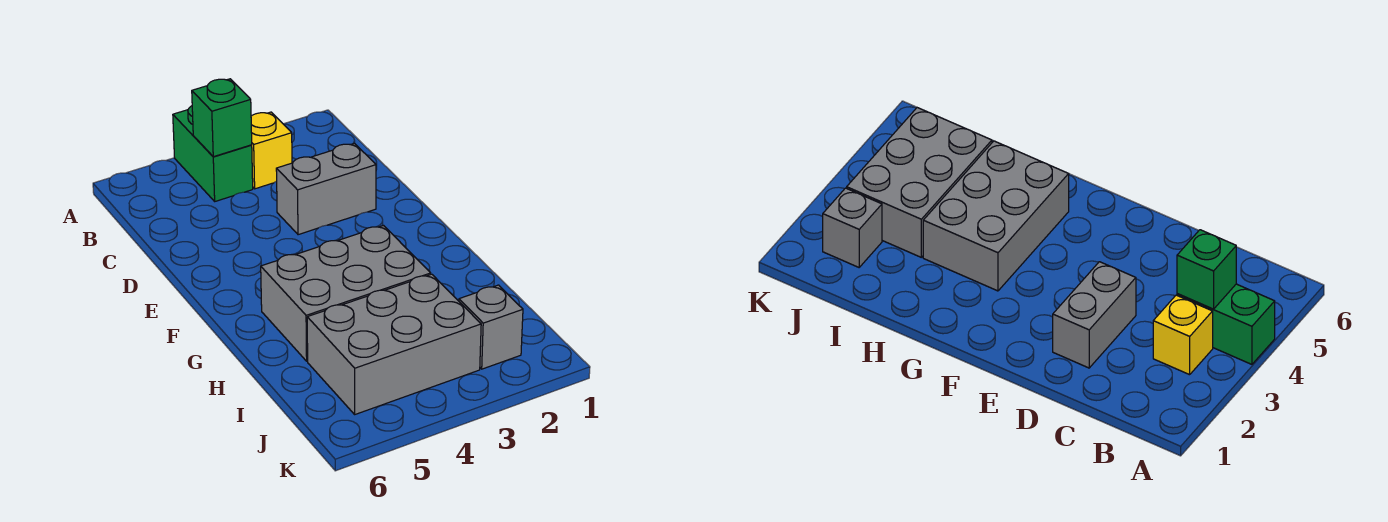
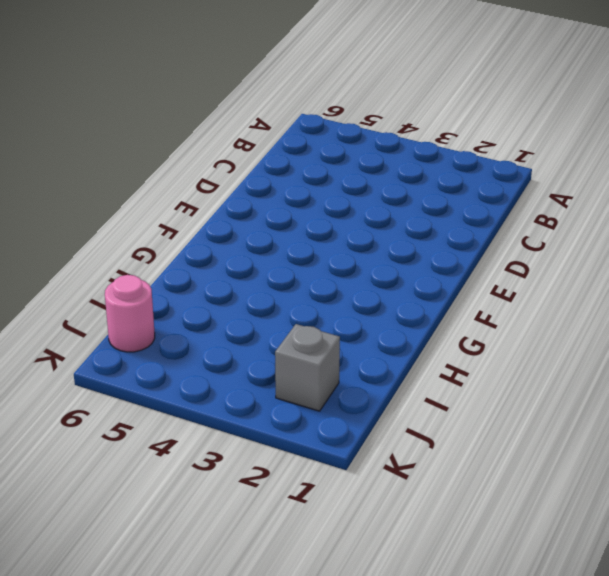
pink round brick J6 level 1 -> none
none -> green brick A4:B4 level 1
none -> yellow brick B3 level 1

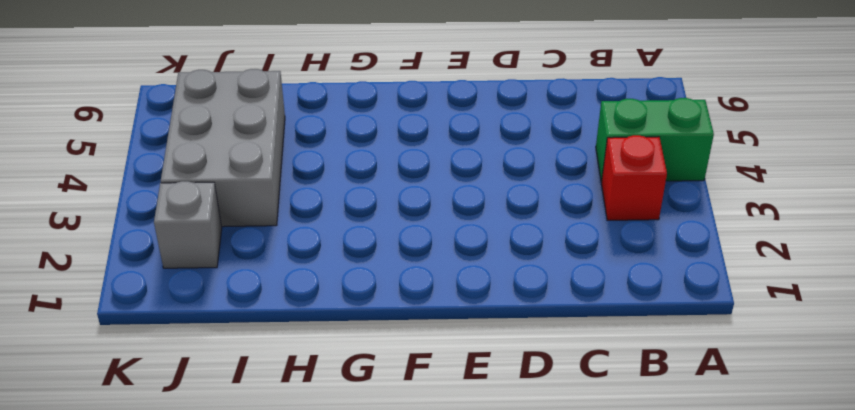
red brick B3 level 1 -> yellow brick B3 level 1
none -> grey brick D2:D3 level 1
none -> grey brick G3:H5 level 1

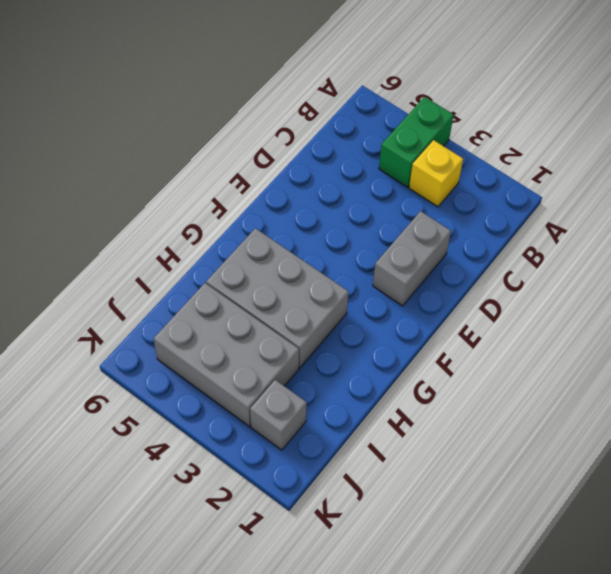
grey brick D2:E2 level 1 -> grey brick D2:D3 level 1
none -> green brick B4 level 2

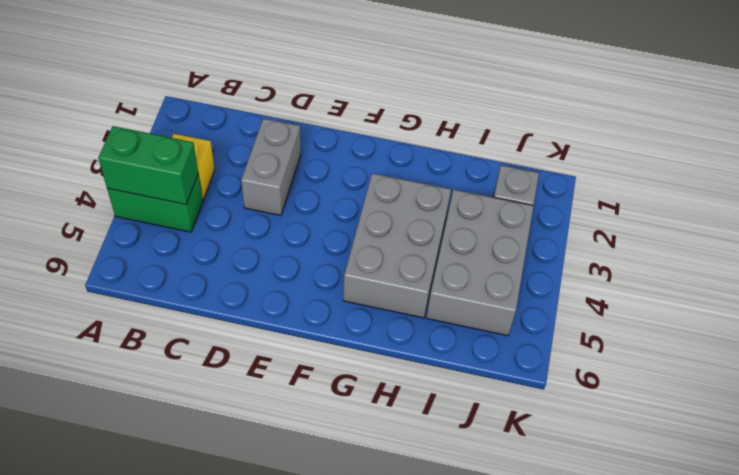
green brick A4:B4 level 2 -> green brick B4 level 2

